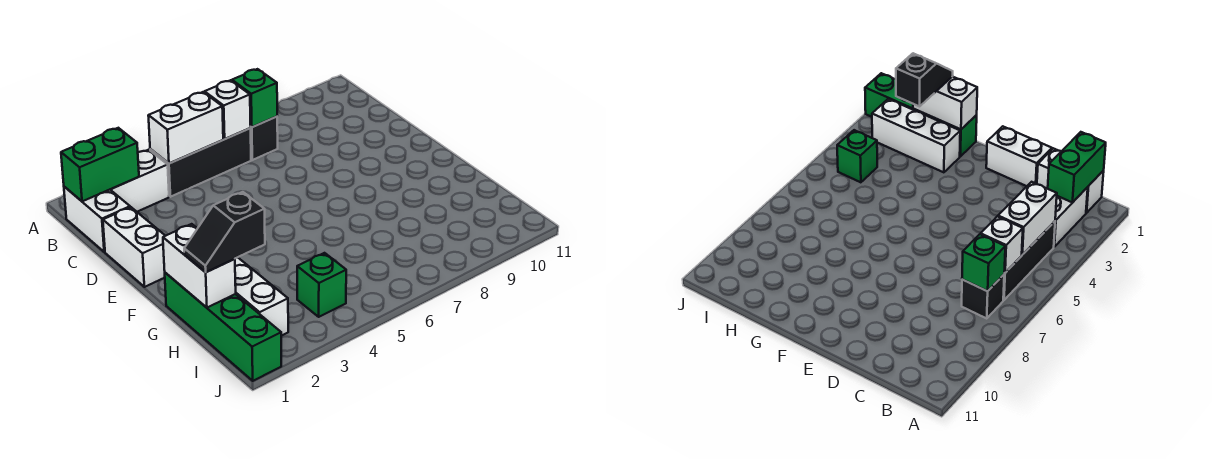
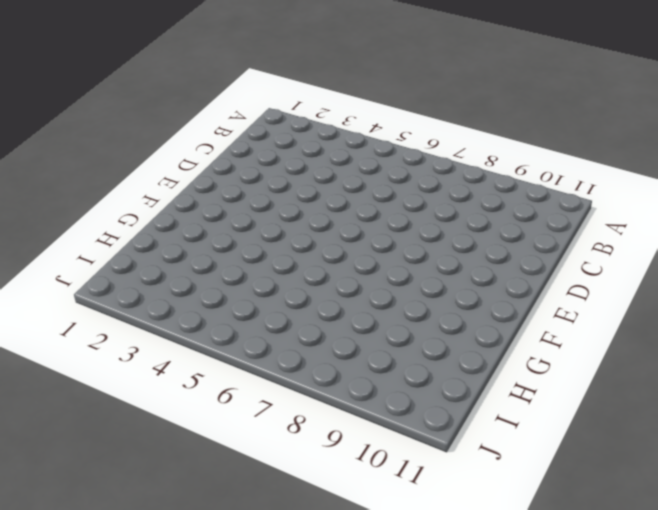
none -> white brick B1:C1 level 1
none -> white brick B2:B3 level 1
none -> black brick B4:B6 level 1

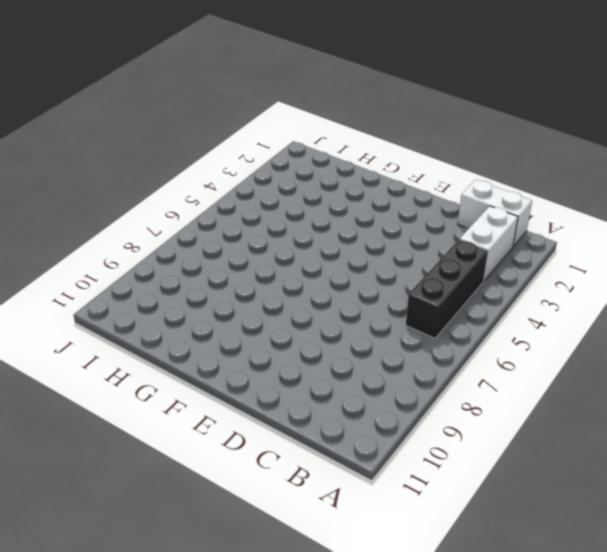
none -> black brick B7 level 1
none -> white brick D1:E1 level 1
none -> green brick G1:J1 level 1

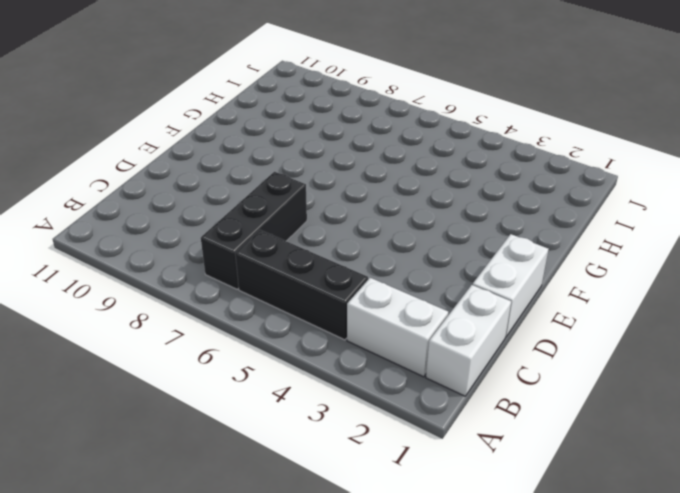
black brick B7:D7 level 1 -> black brick B7 level 1
none -> green brick G1:J1 level 1
none -> white brick G2:I2 level 1
none -> green brick I4 level 1

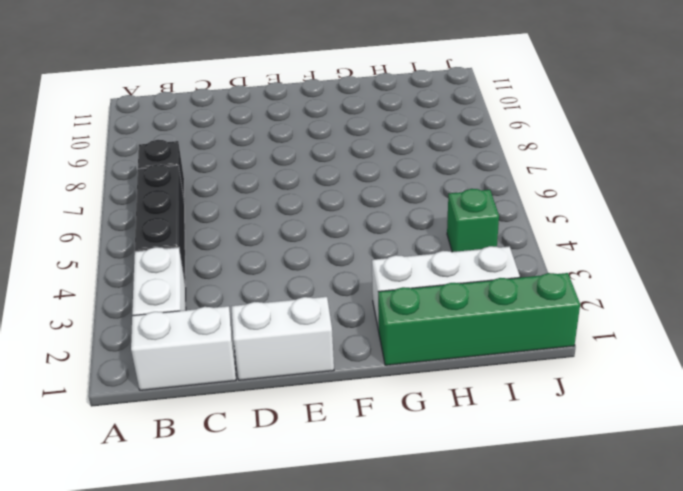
none -> green brick B1:B2 level 2
none -> white brick B4:B5 level 2
none -> white brick B6 level 2

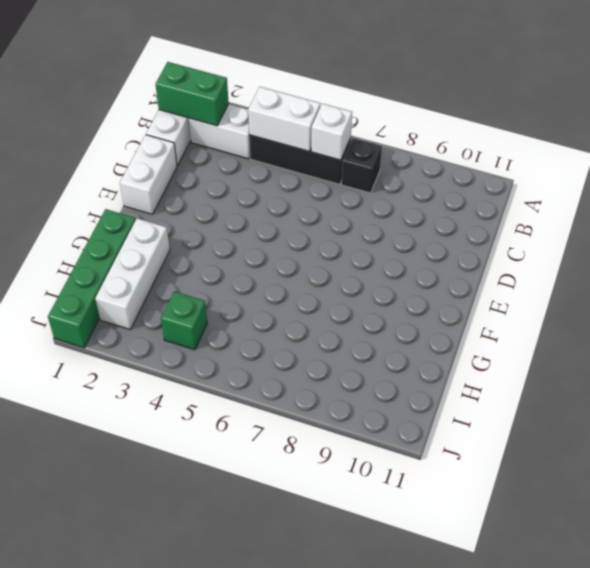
none -> green brick B7 level 2
none -> white brick G1:H1 level 2
none -> black slope H1:H2 level 3 top 2

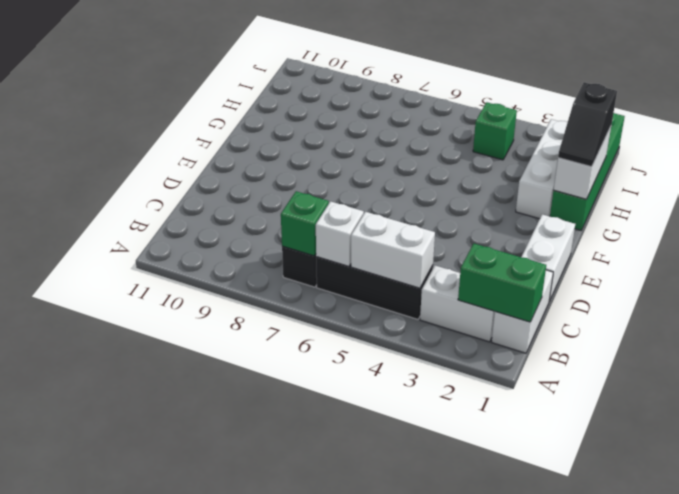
black slope G1:H1 level 3 top H -> black slope H1:H2 level 3 top 2

